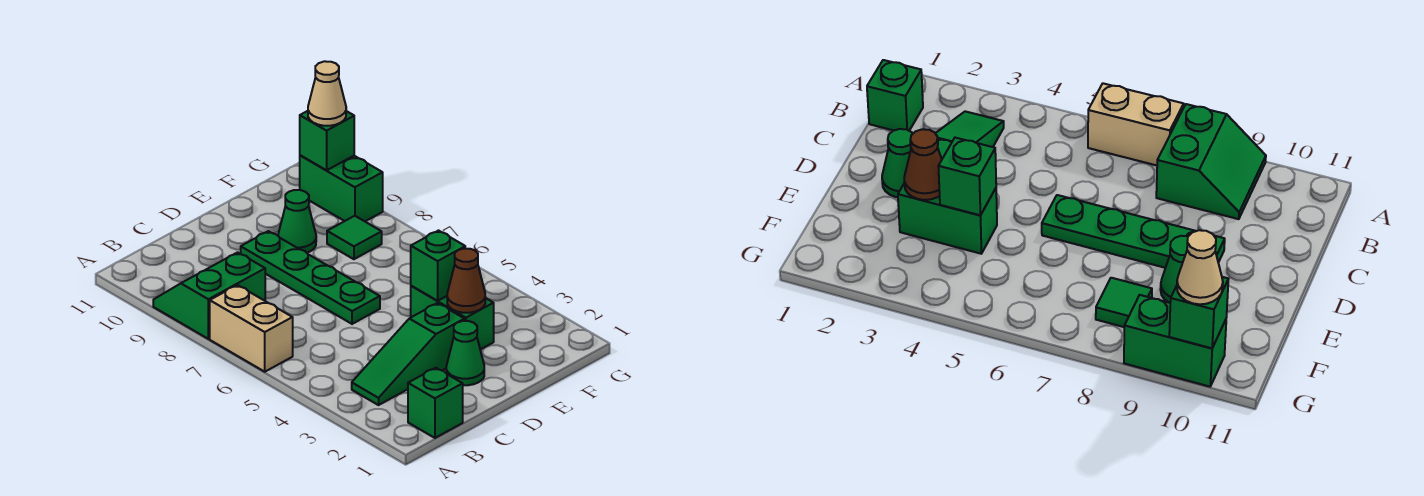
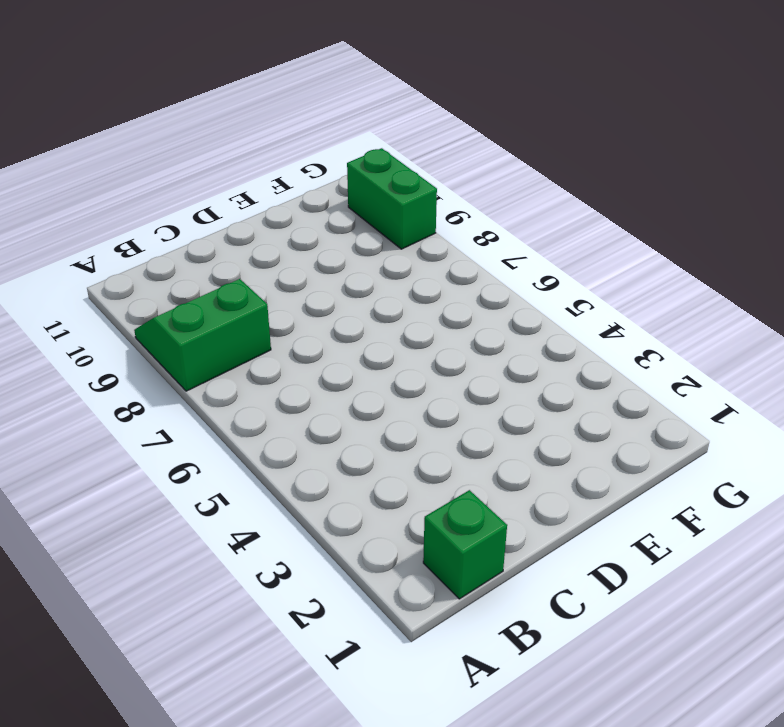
none -> tan brick A6:A7 level 1
none -> green slope B3:D3 level 1 top D
none -> green cone D2 level 1

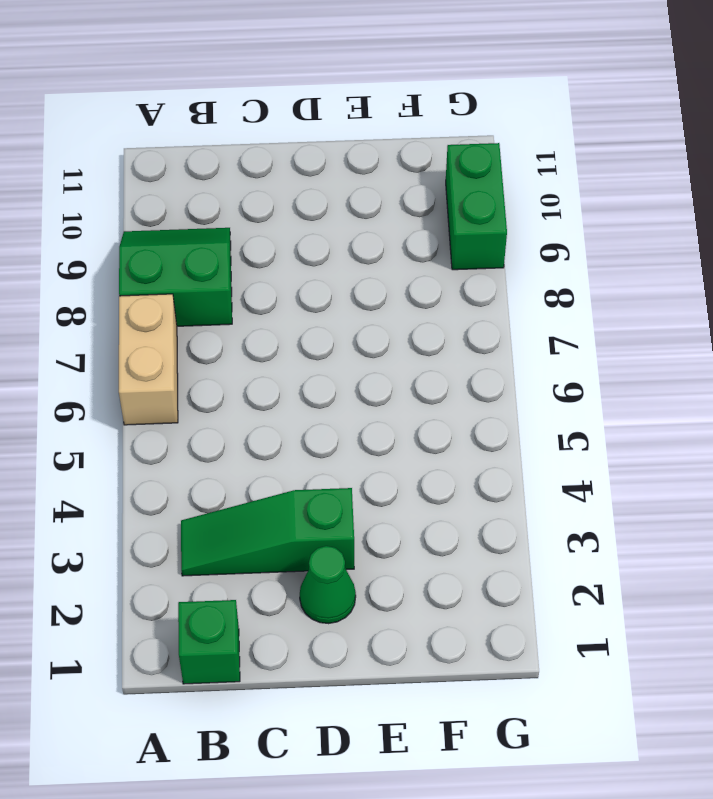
none -> green plate D6:D9 level 1
none -> green brick E3:E4 level 1
none -> green cone E9 level 1

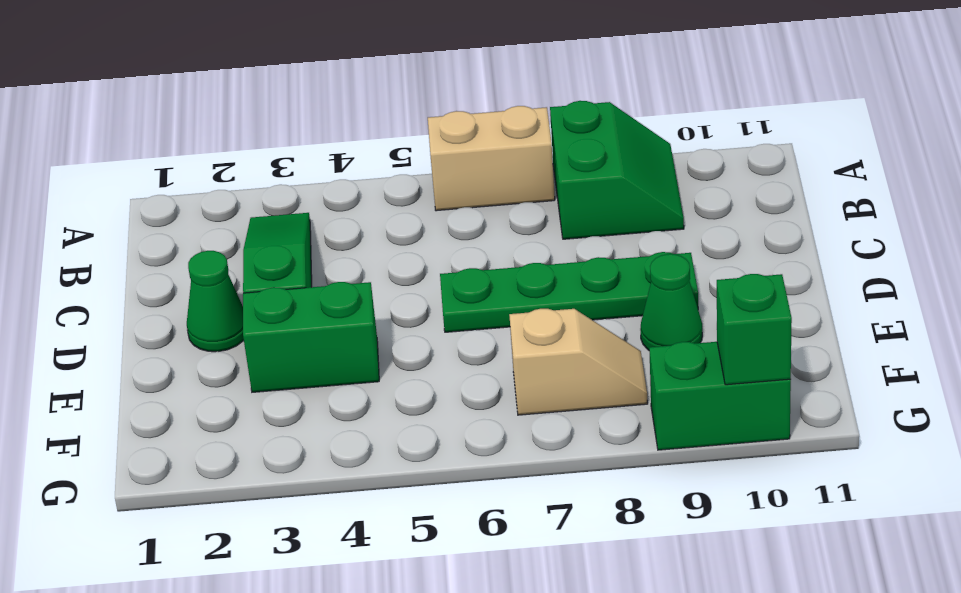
tan slope F7:F8 level 1 top 7 -> green tile F8 level 1
none -> green brick B1 level 1
none -> brown cone E3 level 2
none -> green brick E4 level 2

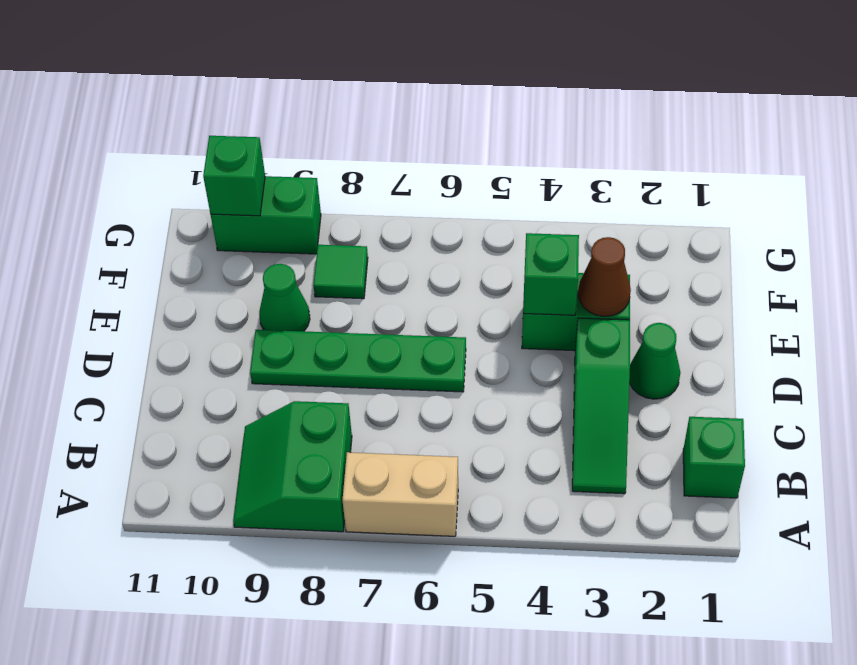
none -> tan cone G10 level 3

